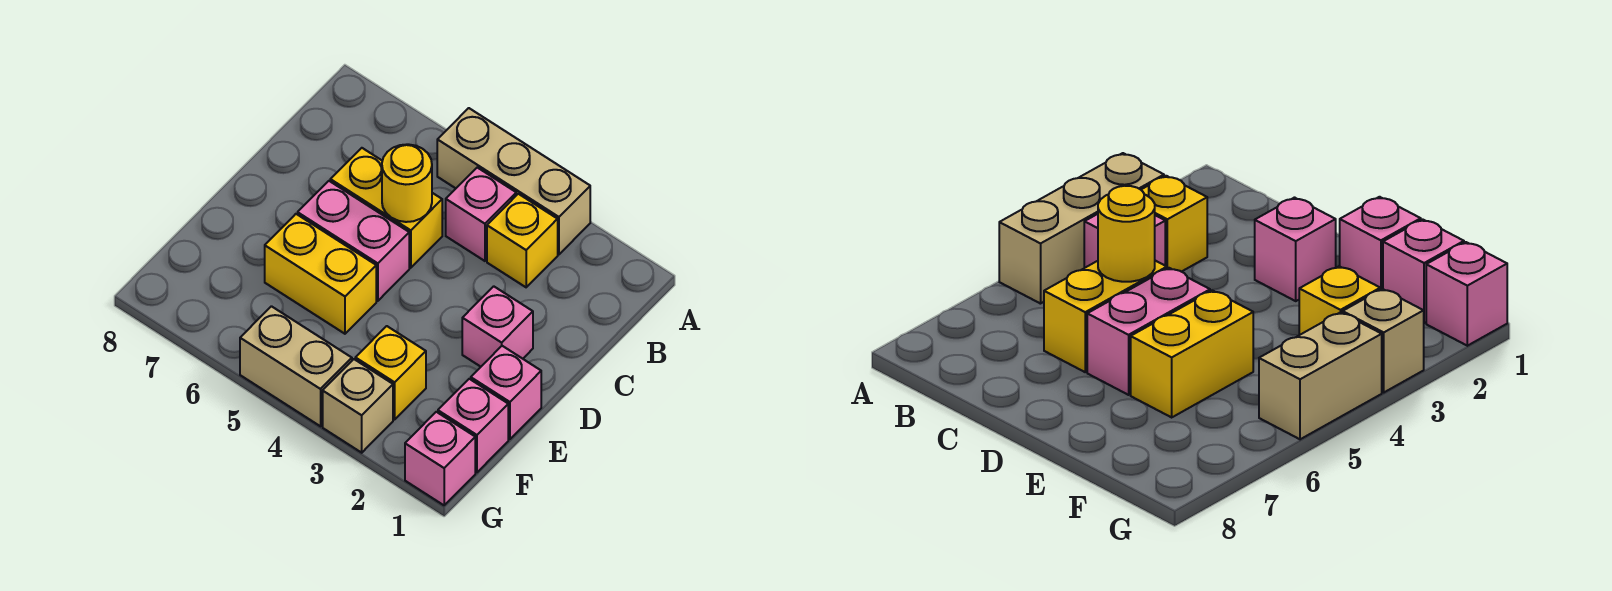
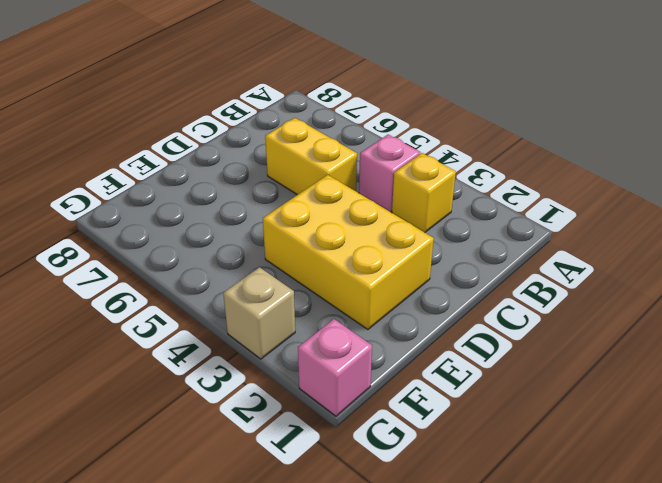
yellow brick D2:E4 level 1 -> pink brick D2 level 1
none -> tan brick A3:A5 level 1
none -> pink brick D5:D6 level 1
none -> pink brick E1 level 1

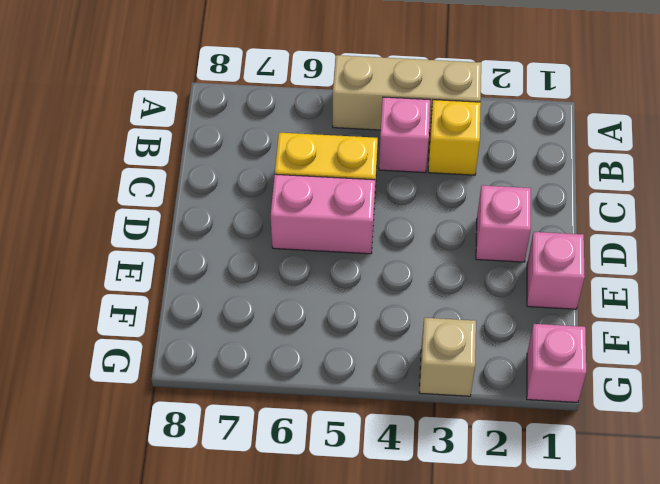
none -> yellow brick E5:E6 level 1
none -> pink brick F1 level 1
none -> yellow brick F3 level 1

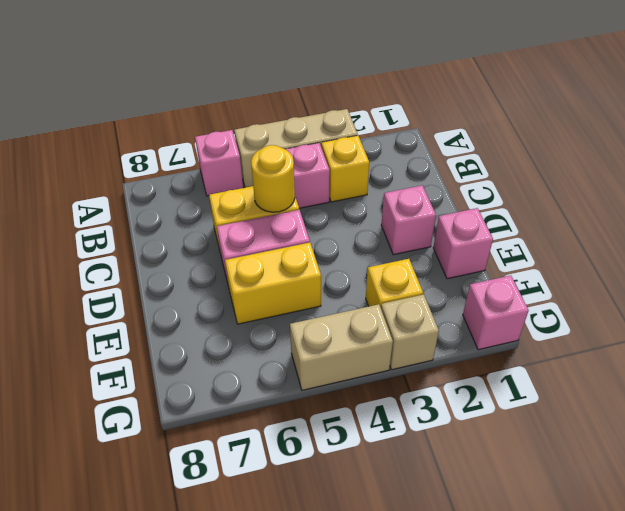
pink brick A6 level 1 -> pink brick F1 level 1

